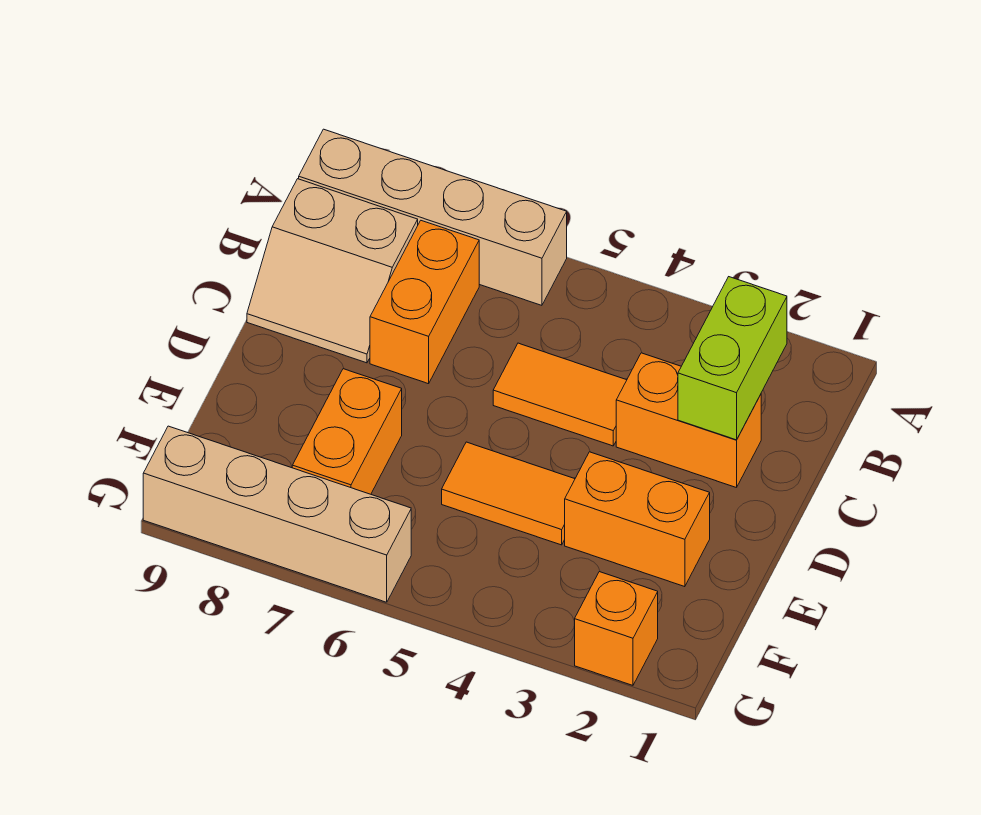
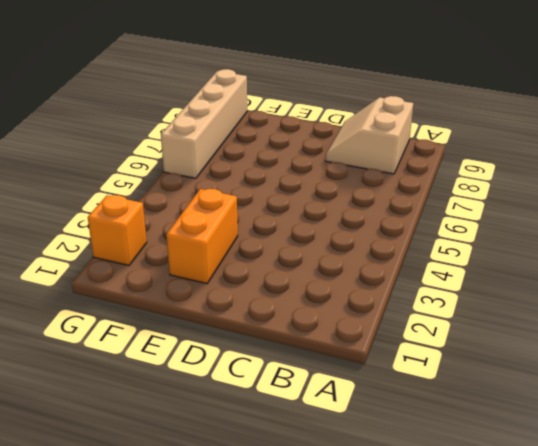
none -> tan brick A6:A9 level 1
none -> orange brick B7:C7 level 1

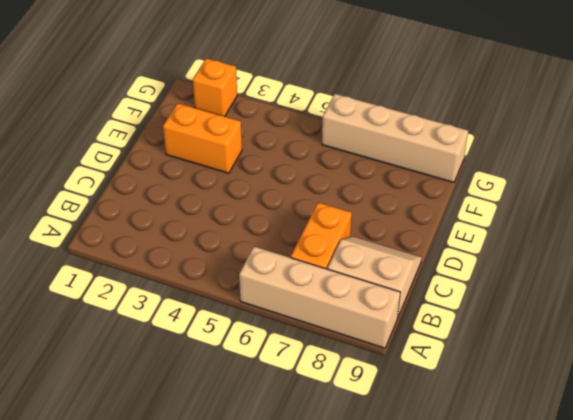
none -> orange brick C2:C3 level 1
none -> orange tile C4:C5 level 1

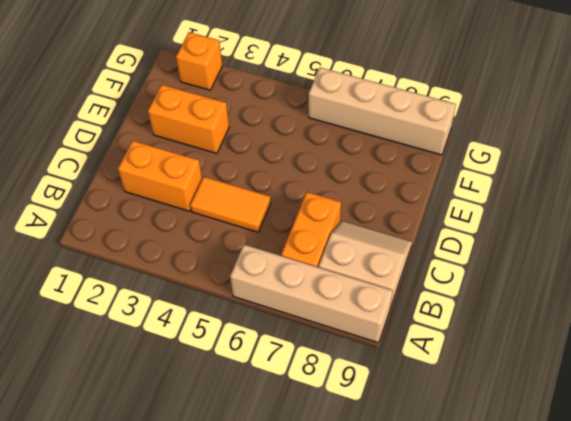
none -> orange tile E4:E5 level 1
none -> orange brick E7:F7 level 1

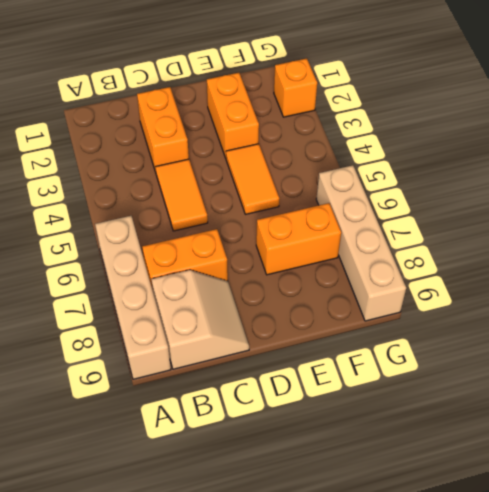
none -> lime brick B2:C2 level 2

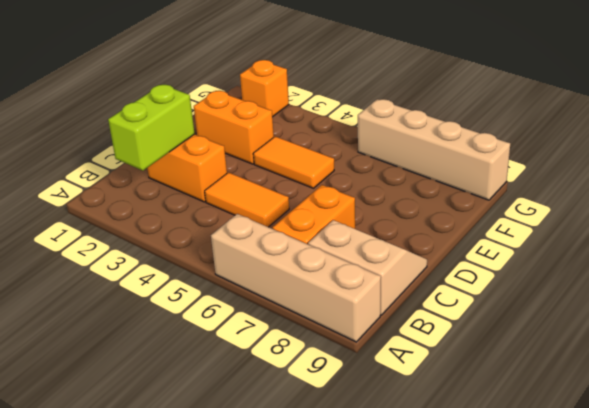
none -> orange brick E7:F7 level 1

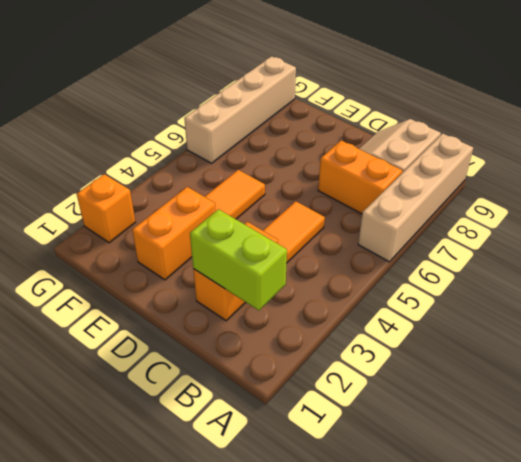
none -> orange brick E7:F7 level 1

